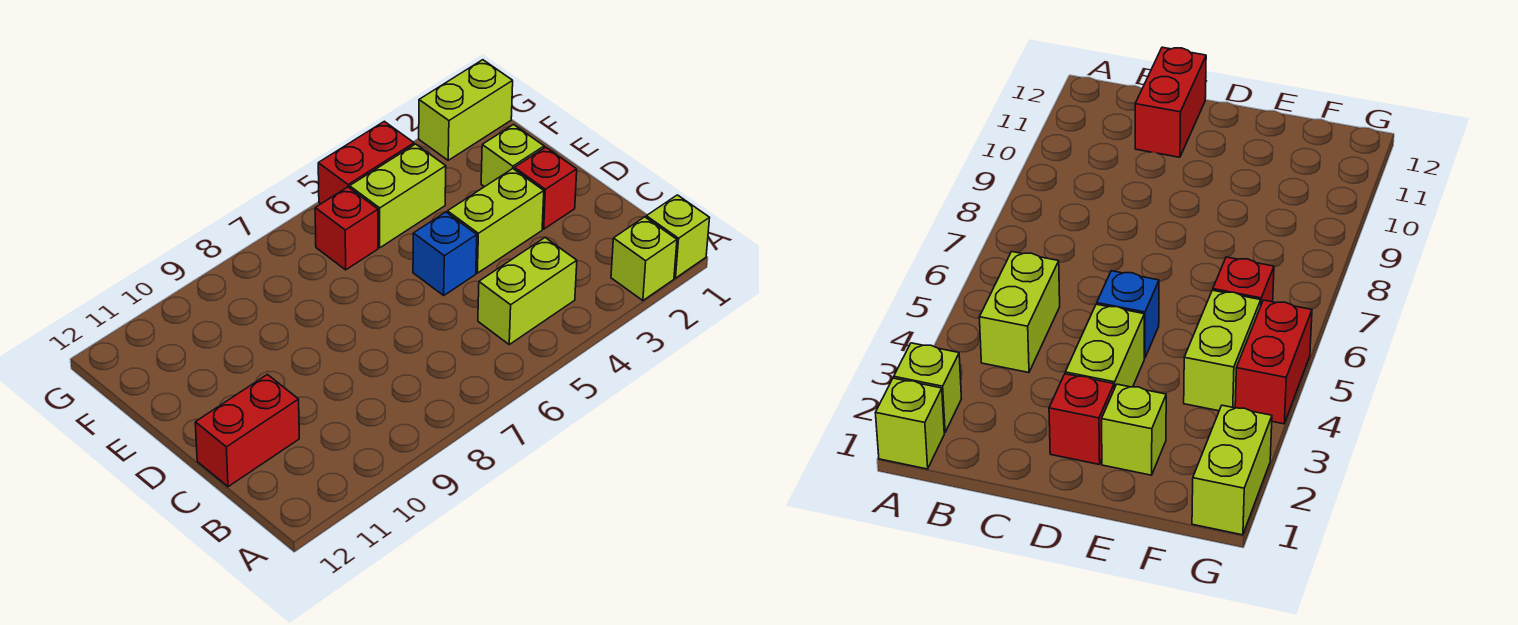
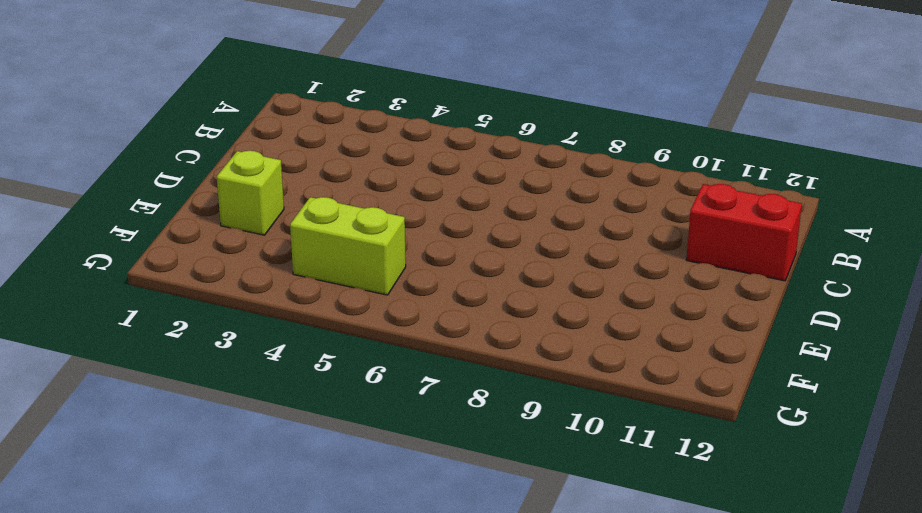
none -> lime brick A1 level 1
none -> lime brick A2 level 1
none -> lime brick B4:B5 level 1

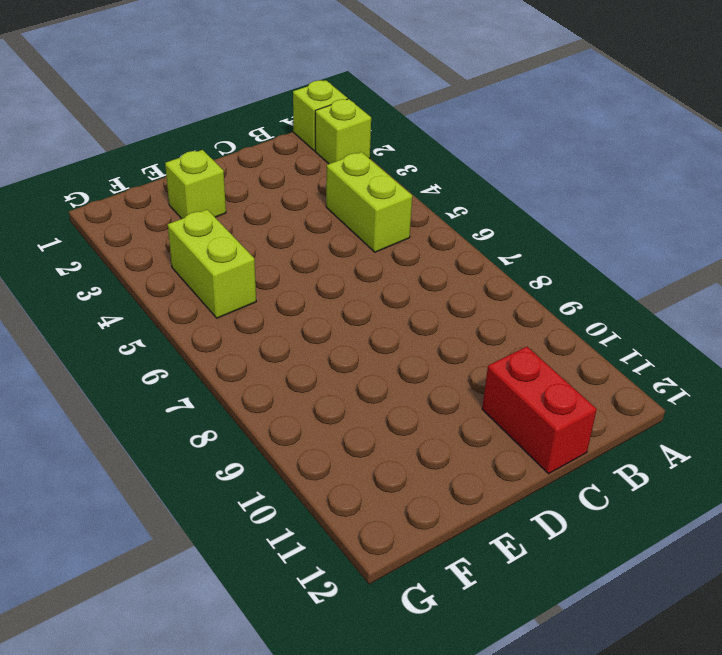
none -> red brick D2 level 1
none -> lime brick D3:D4 level 1
none -> blue brick D5 level 1

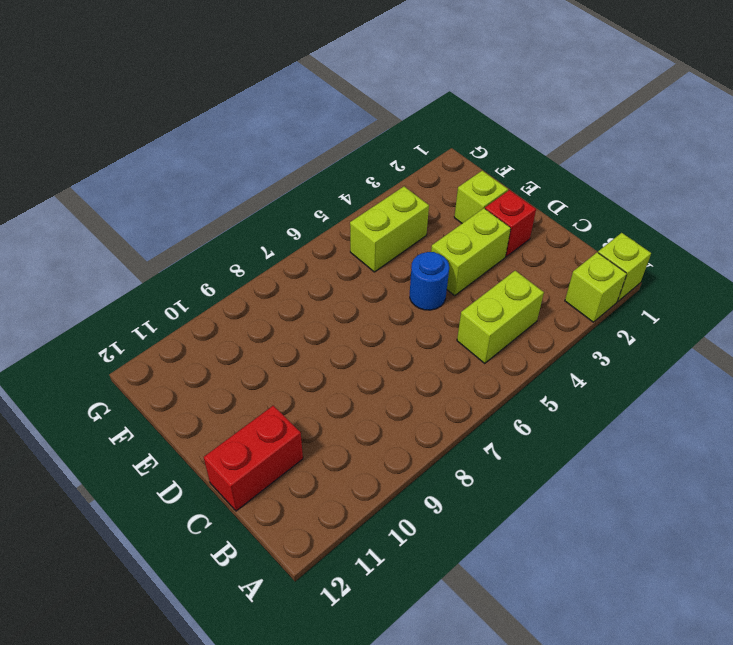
blue round brick D5 level 1 -> blue brick D5 level 1
none -> red brick F6 level 1
none -> lime brick G1:G2 level 1
none -> red brick G4:G5 level 1

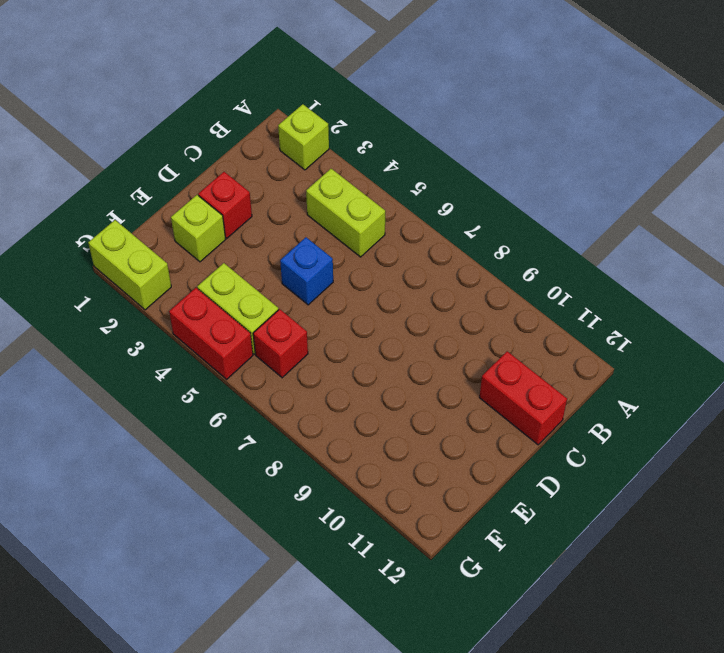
none -> lime brick A1 level 1
none -> lime brick D3:D4 level 1

